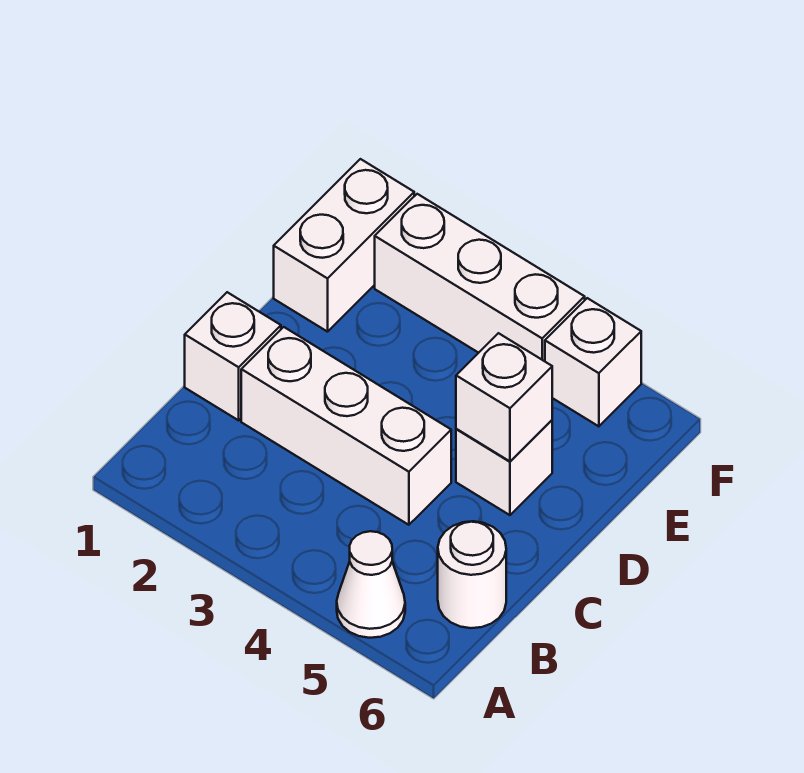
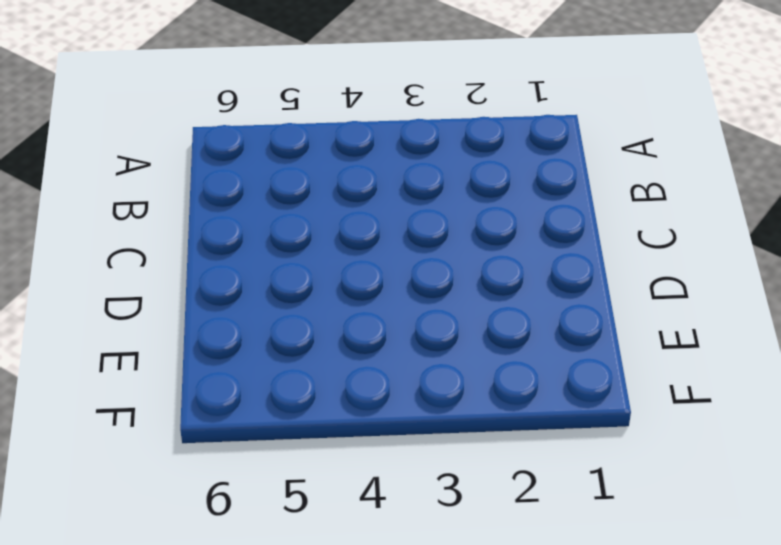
none -> white cone A5 level 1
none -> white round brick B6 level 1

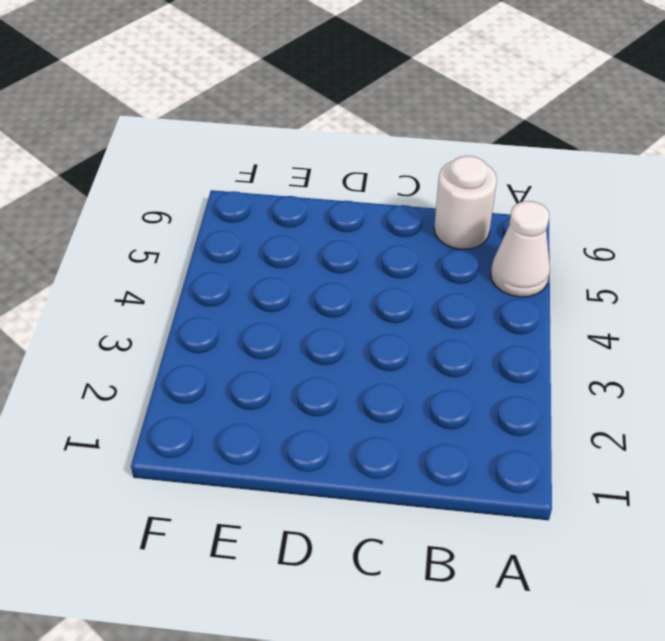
none -> white brick C1 level 1
none -> white brick C2:C4 level 1

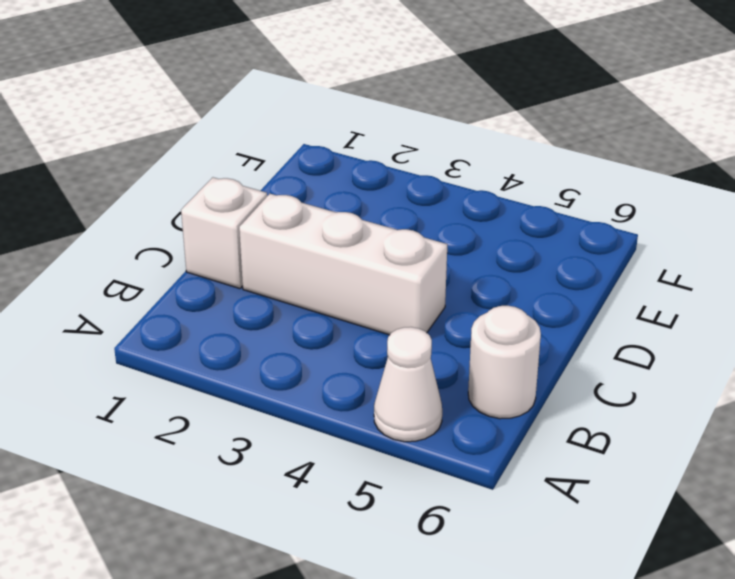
none -> white brick D5 level 1
none -> white brick E1:F1 level 1

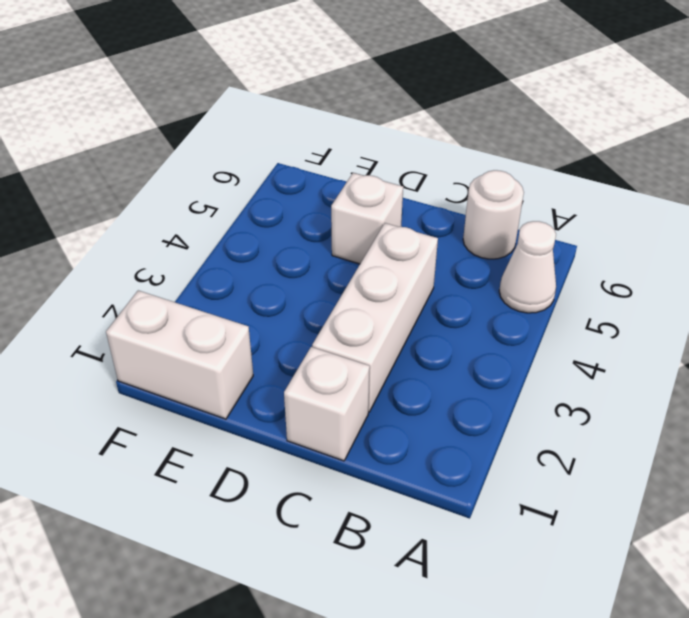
none -> white brick F2:F4 level 1
none -> white brick F5 level 1

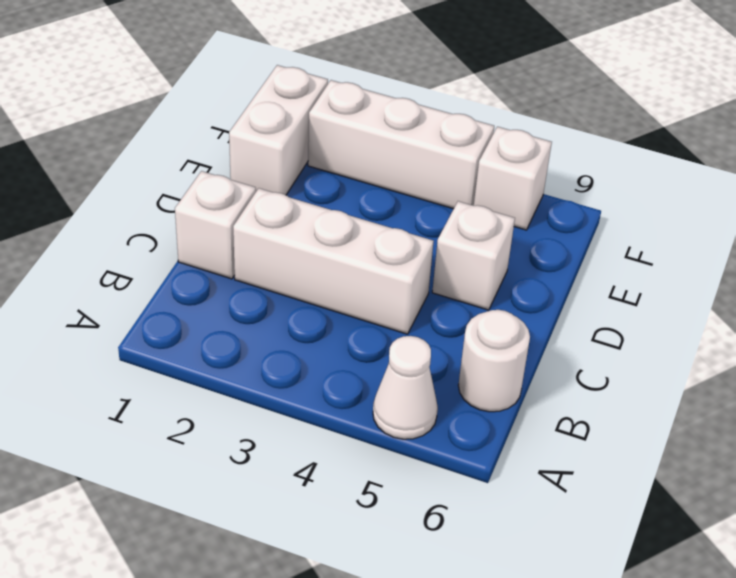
none -> white brick D5 level 2

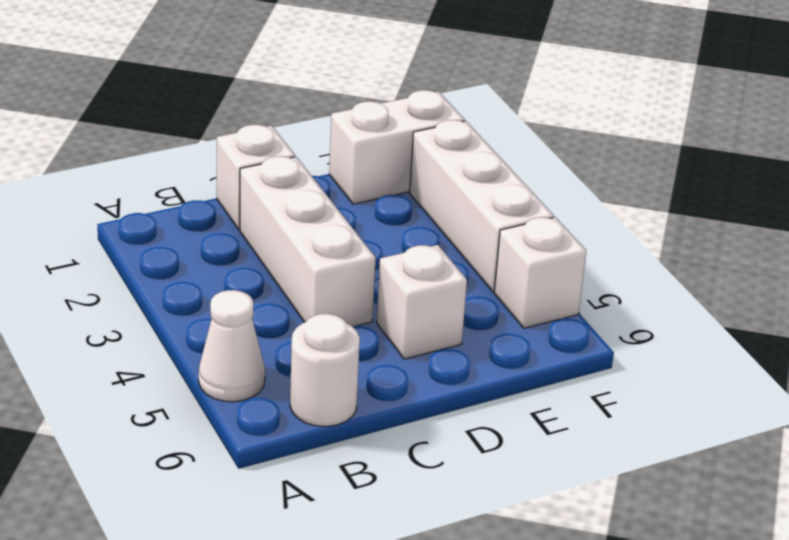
none -> white brick D5 level 2

